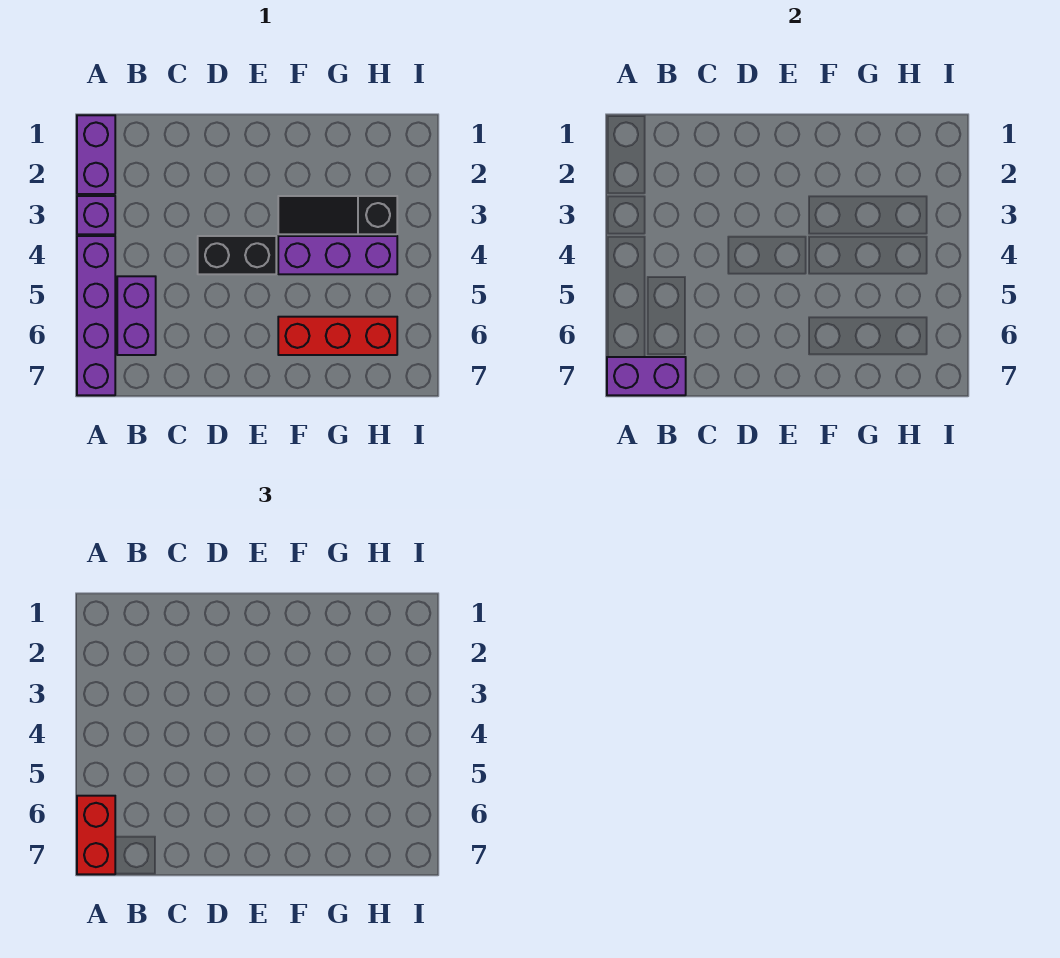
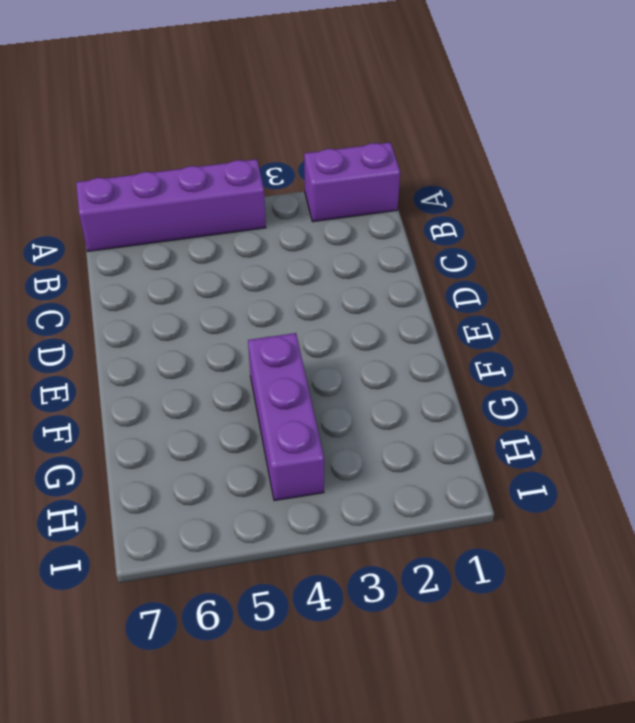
none -> purple brick A3 level 1
none -> purple brick B5:B6 level 1

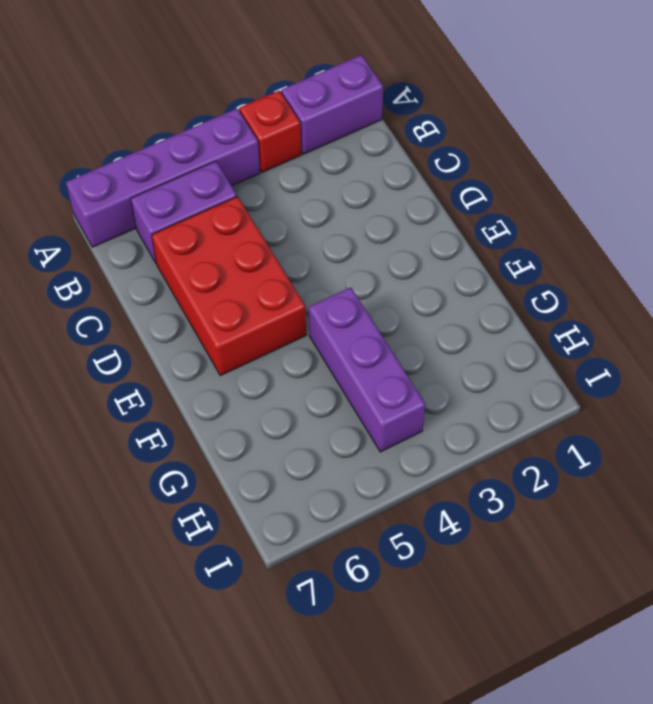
red brick A3 level 1 -> purple brick A3 level 1
red brick C5:E6 level 1 -> none
none -> black brick D4:E4 level 1
none -> black slope F3:H3 level 1 top H

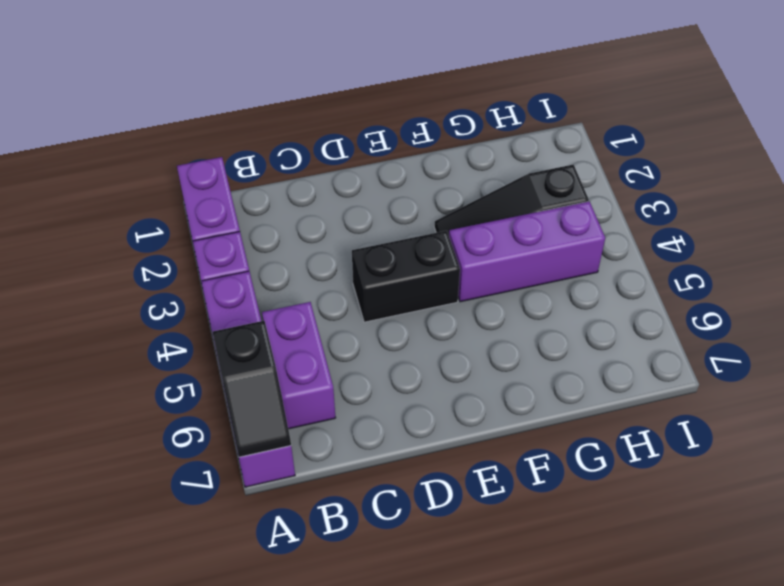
black slope A6:A7 level 2 top 6 -> purple brick A7:B7 level 2
none -> red brick F6:H6 level 1
none -> red brick A6:A7 level 3

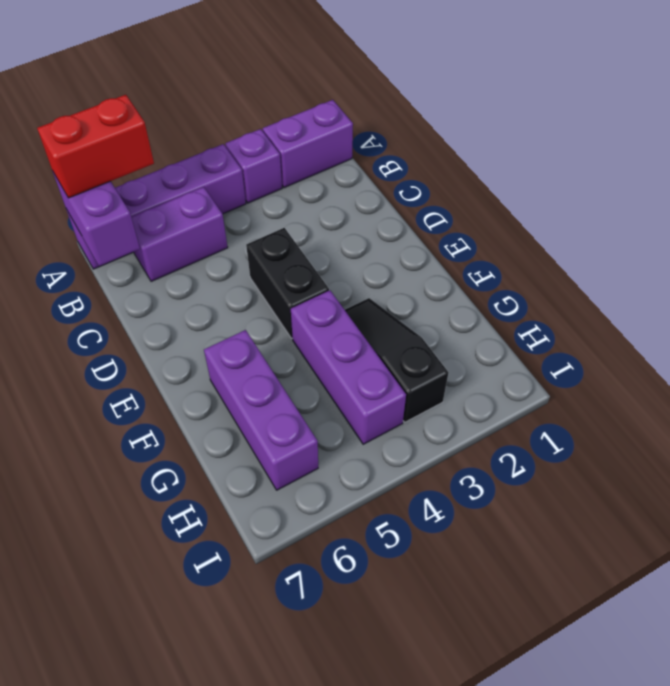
purple brick F6:H6 level 1 -> red brick F6:H6 level 1

